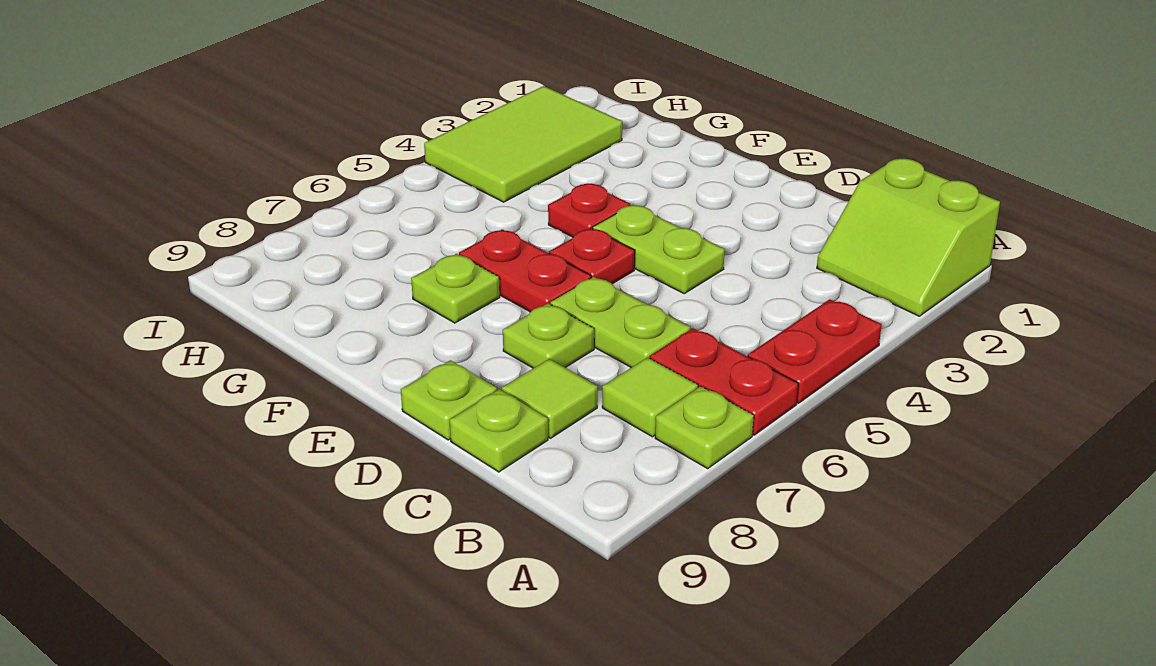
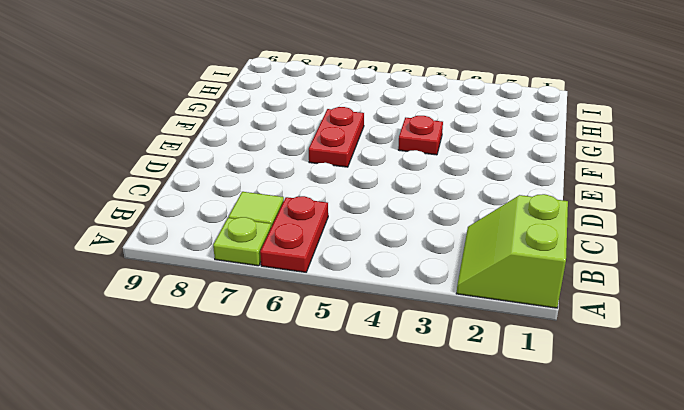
none -> red plate A4:A5 level 1
none -> lime plate C6:D6 level 1
none -> lime tile C8 level 1

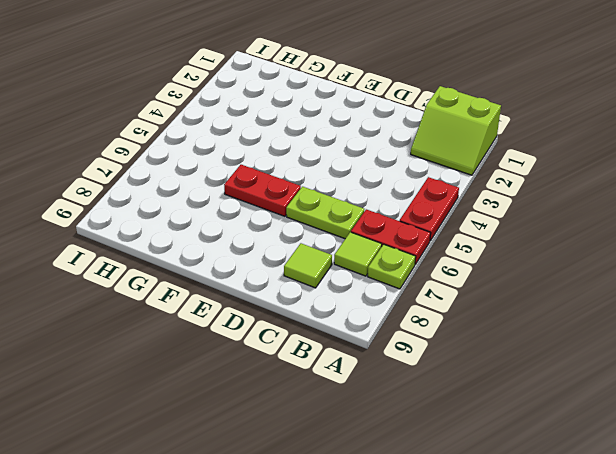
none -> lime plate C9 level 1
none -> lime plate D4:E4 level 1
none -> lime plate D7 level 1

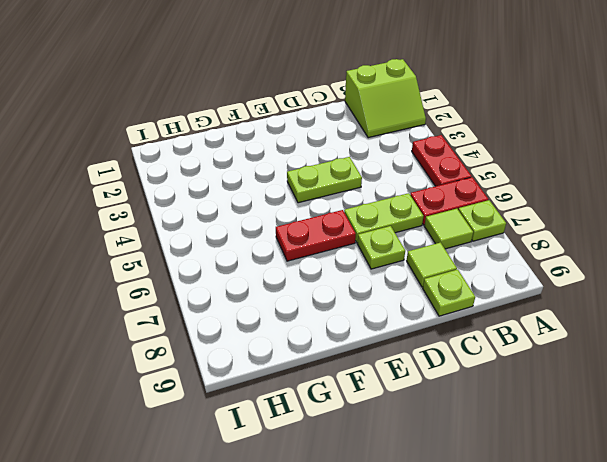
none -> lime plate D9 level 1
none -> red plate E5 level 1
none -> red plate F4 level 1

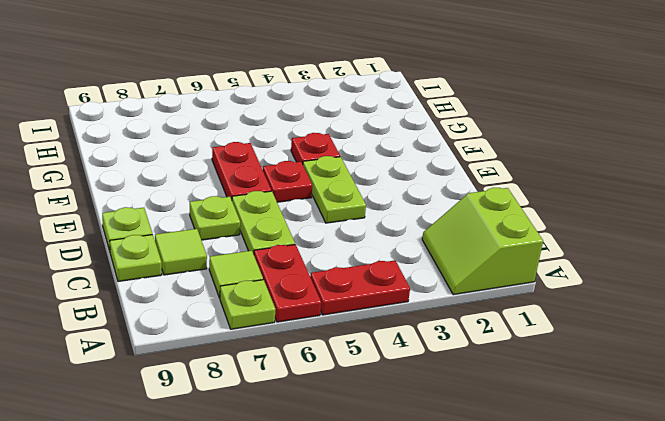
none -> lime plate F7 level 1
none -> lime tile H2:I4 level 1

